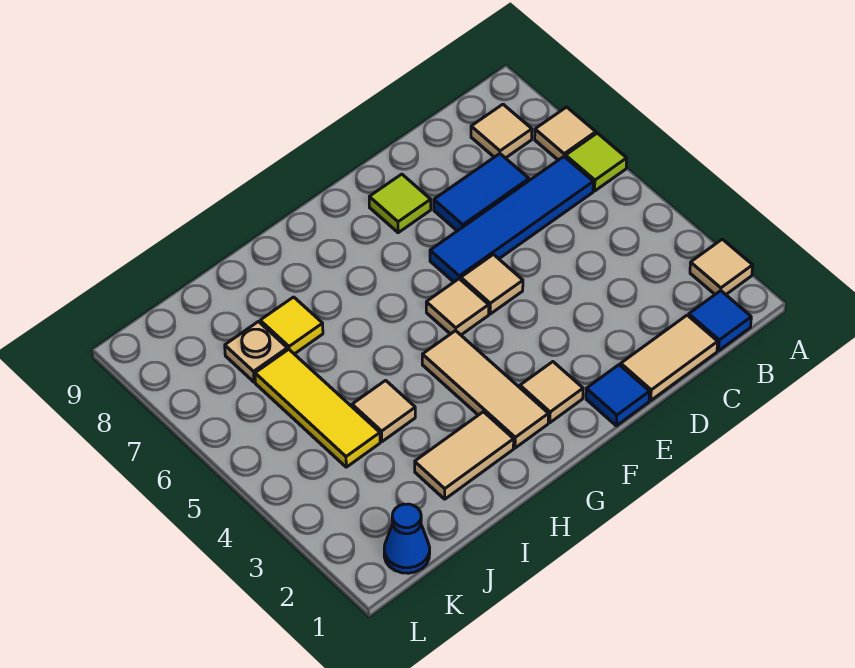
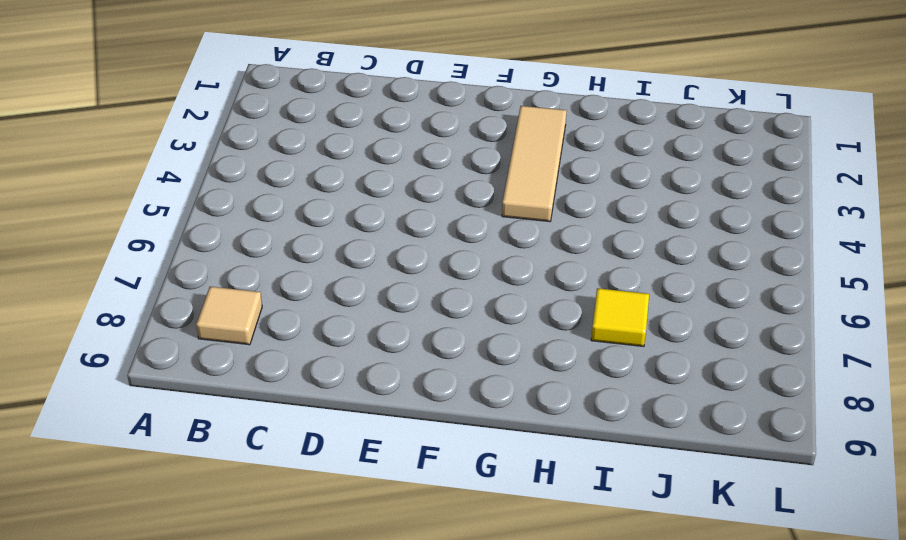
none -> tan tile A2 level 1
none -> lime tile A6 level 1
none -> tan tile A7 level 1

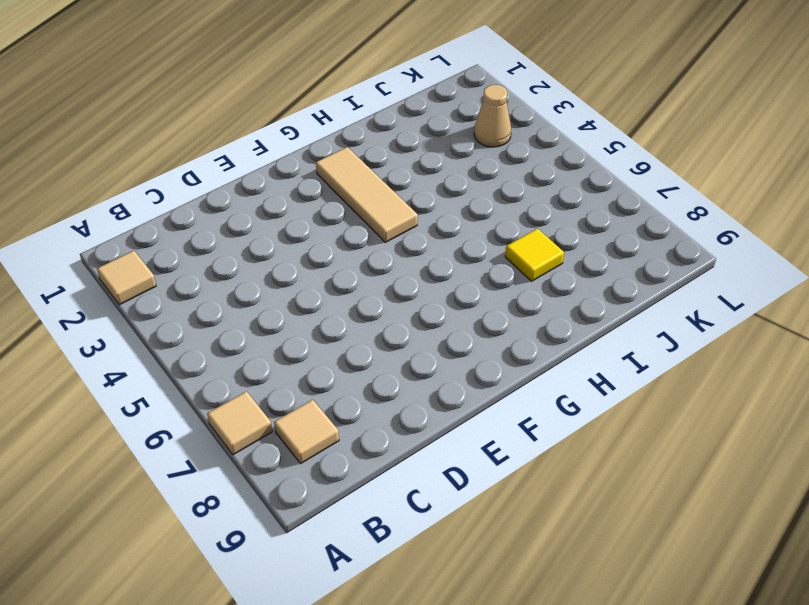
tan cone K3 level 1 -> none
none -> lime tile A6 level 1
none -> blue tile B1 level 1
none -> blue tile B6:E6 level 1

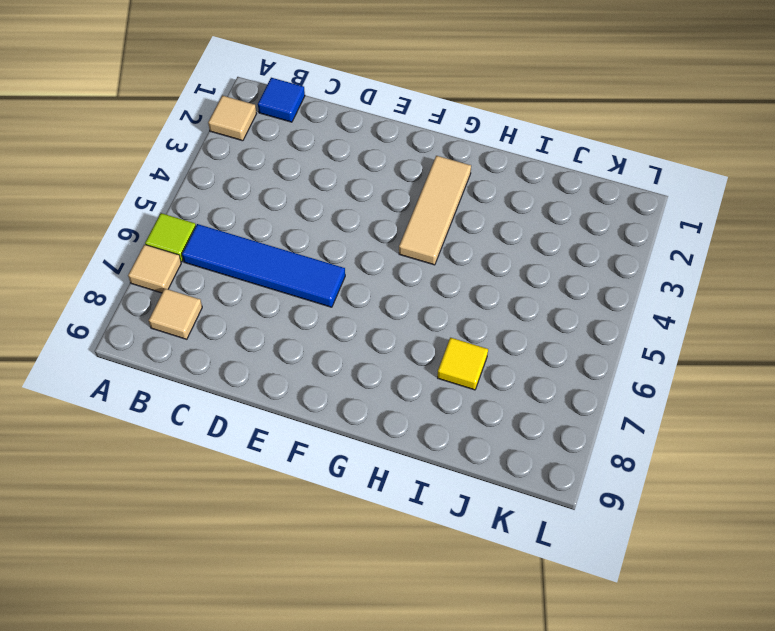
none -> tan tile C1:D1 level 1
none -> blue tile C7:D7 level 1
none -> blue tile E1 level 1

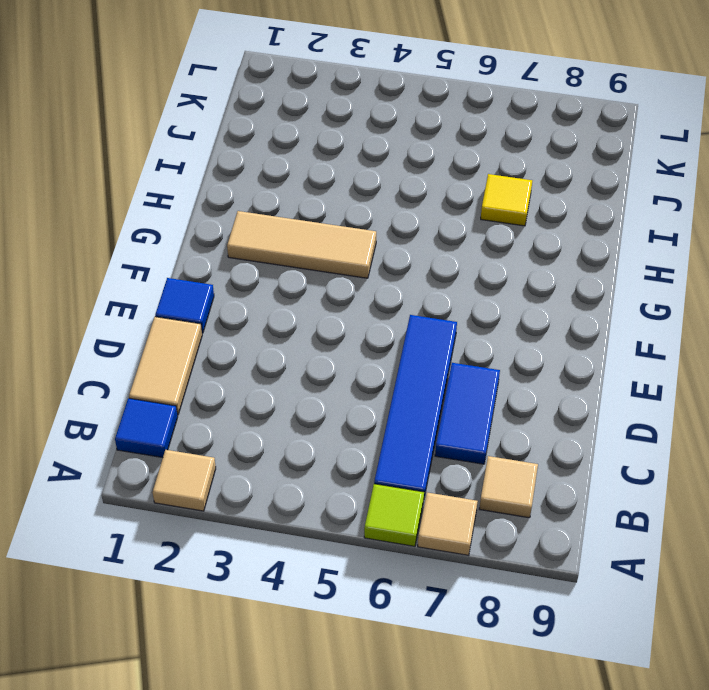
none -> tan tile E5 level 1
none -> lime tile E8 level 1
none -> tan tile F2 level 1

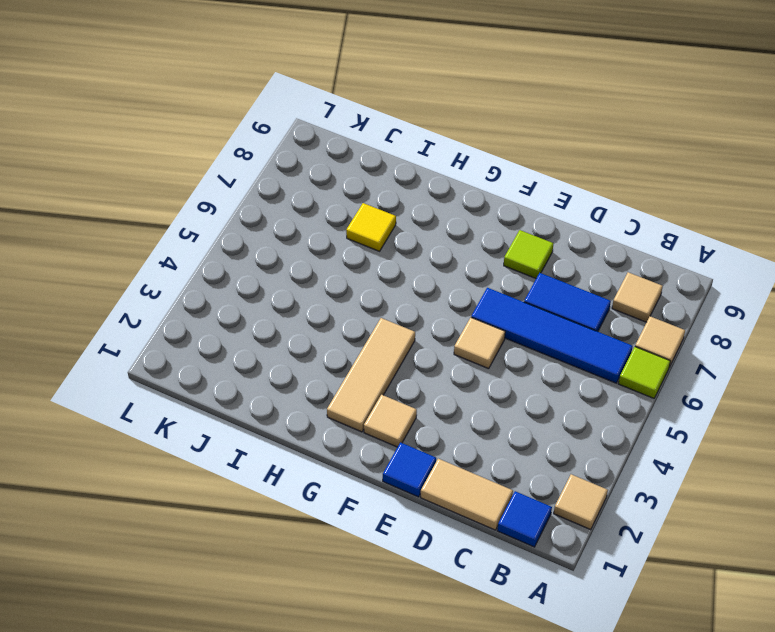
none -> tan tile F5 level 1
none -> tan tile H2:I2 level 1
none -> tan tile I4 level 1

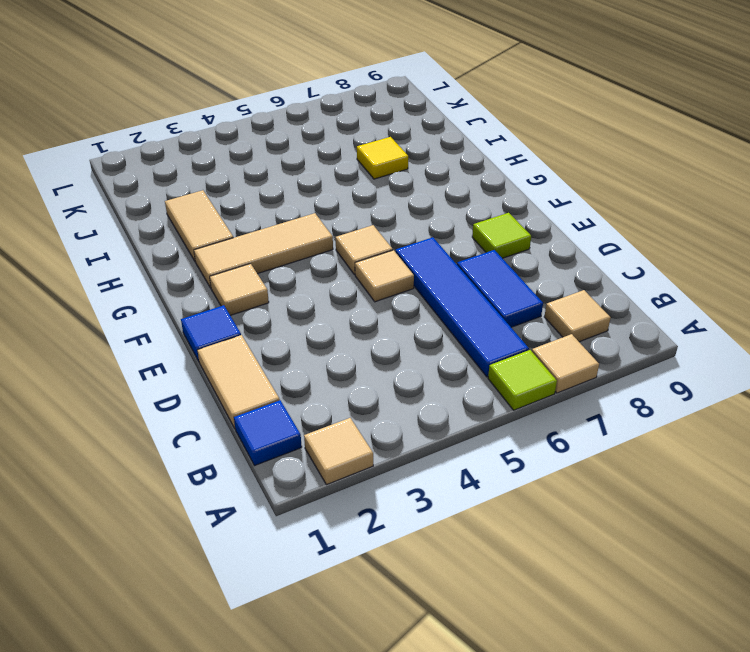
none -> tan tile I4 level 1
none -> yellow tile J4:J6 level 1
none -> tan plate J7 level 1

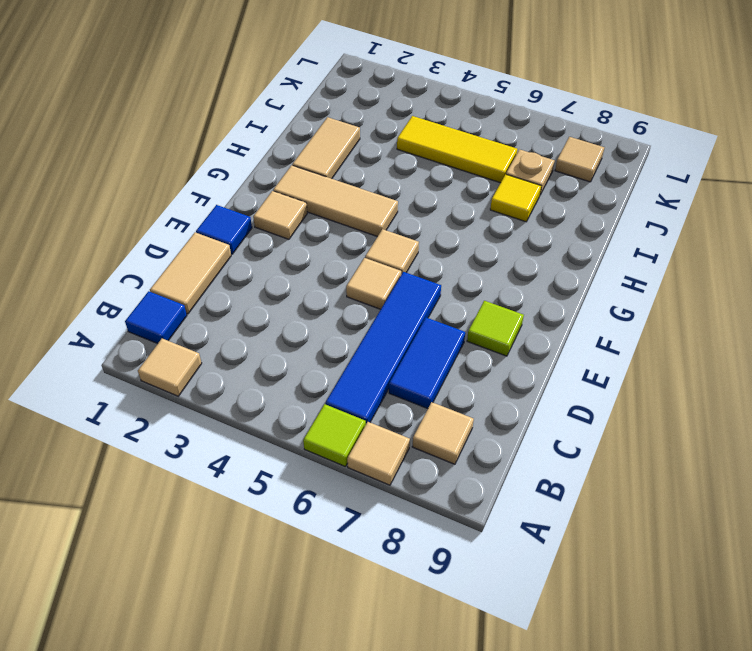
tan tile K8 level 1 -> tan tile I4 level 1
none -> blue cone K1 level 1

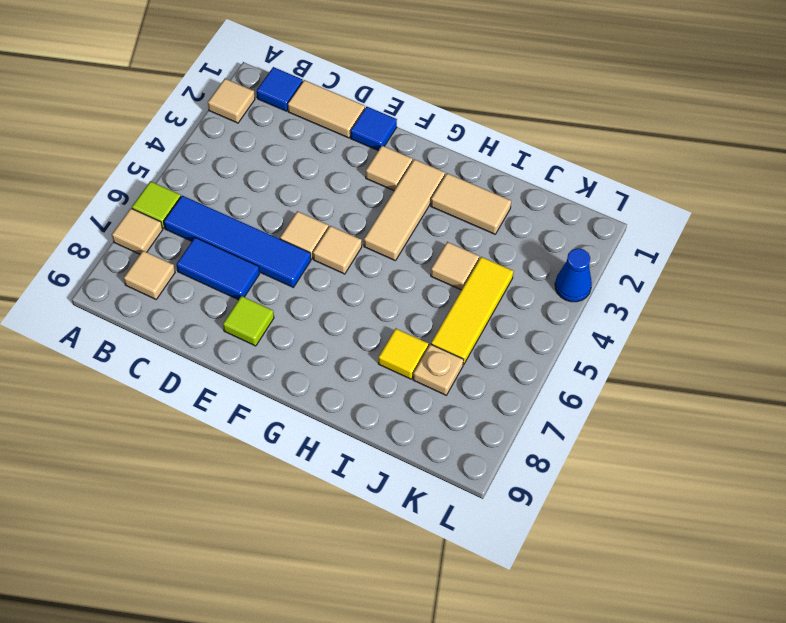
blue cone L3 level 1 -> blue cone K1 level 1

